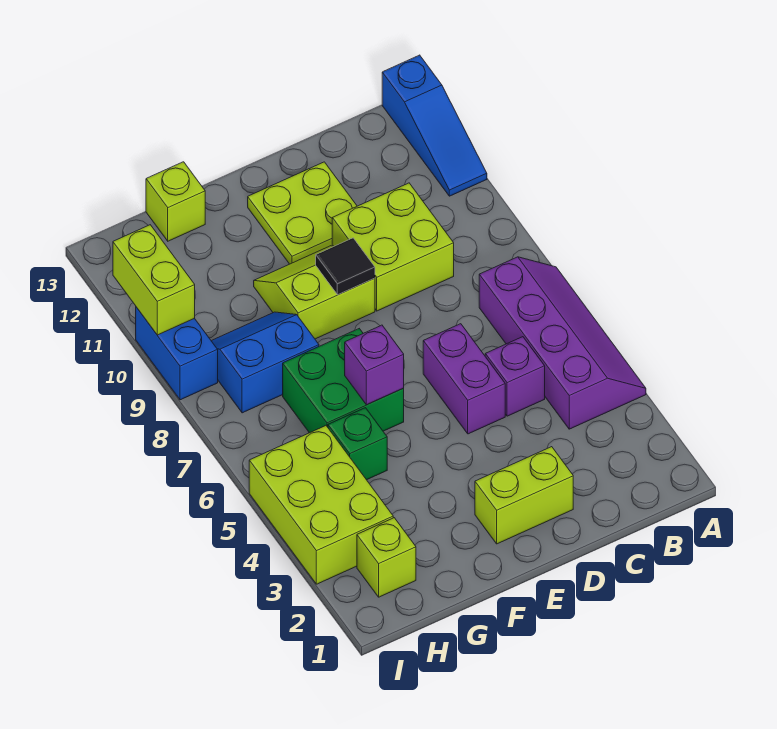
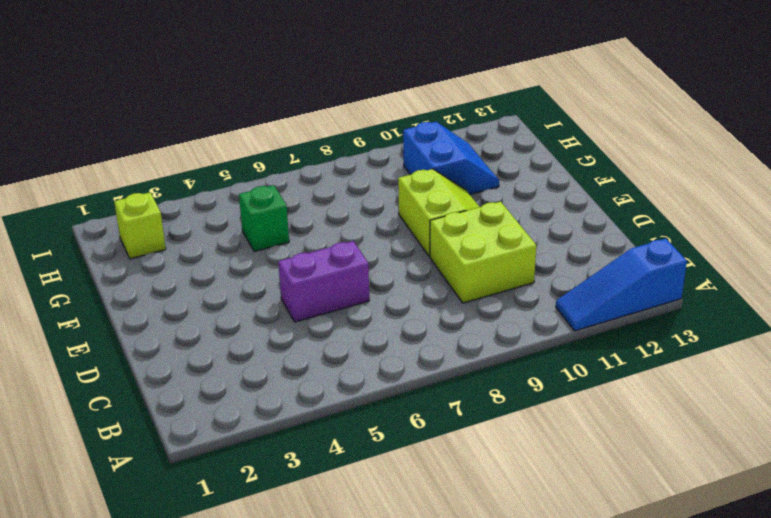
blue slope G10:H11 level 1 top 10 -> blue slope G8:H9 level 1 top 8
none -> purple slope A4:B7 level 1 top B
none -> purple brick C5 level 1
none -> lime brick D2:E2 level 1

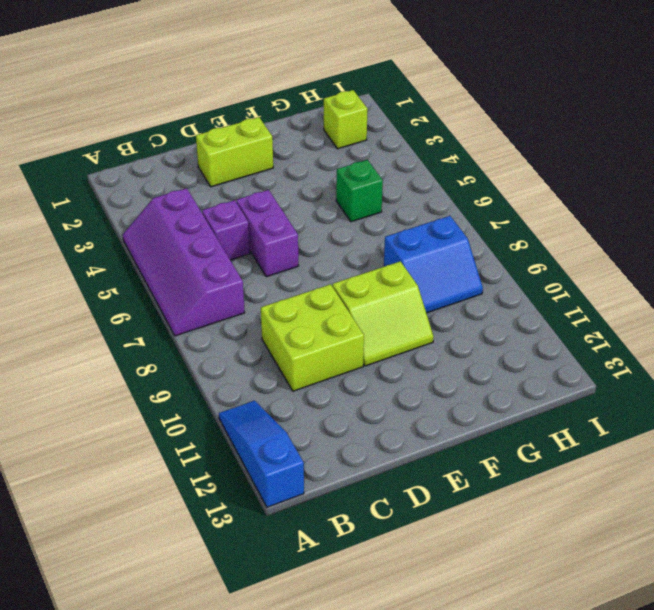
none -> lime plate D11:E12 level 1
none -> green brick F6:G7 level 1
none -> lime brick G13 level 1

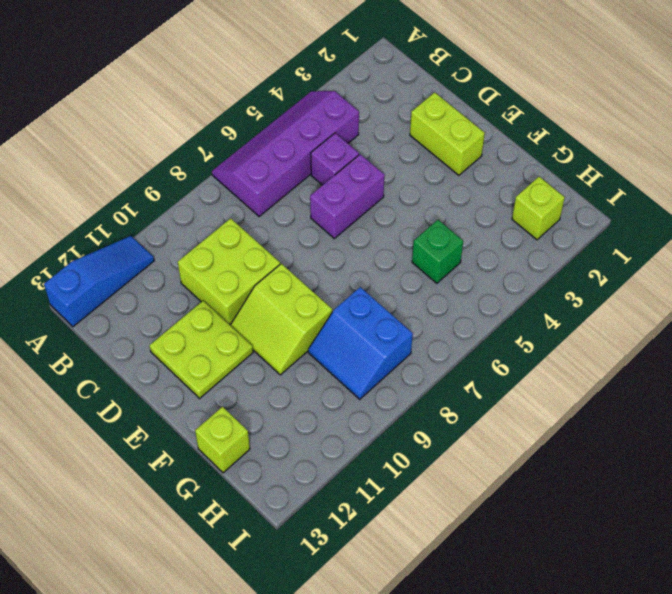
none -> green brick F6:G7 level 1
none -> lime brick H3:I5 level 1
none -> blue brick I9:I10 level 1

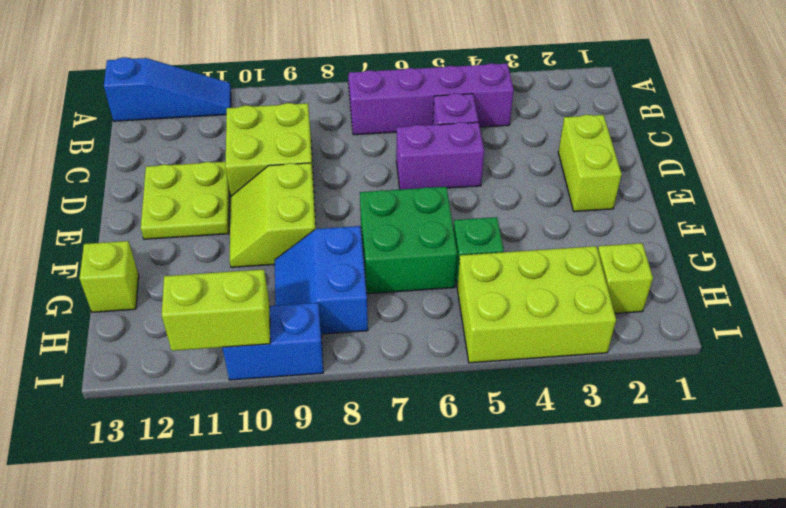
none -> black tile E9 level 2
none -> purple brick F6 level 2

